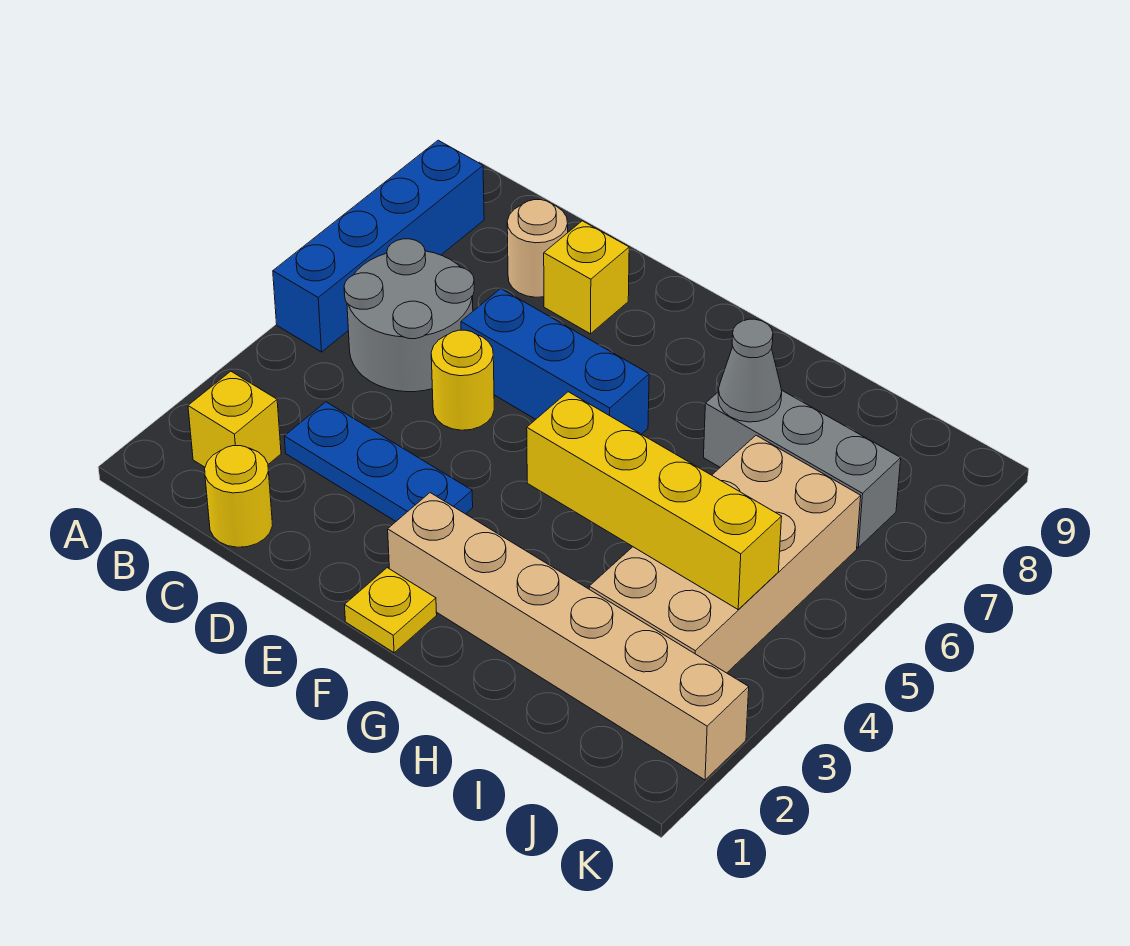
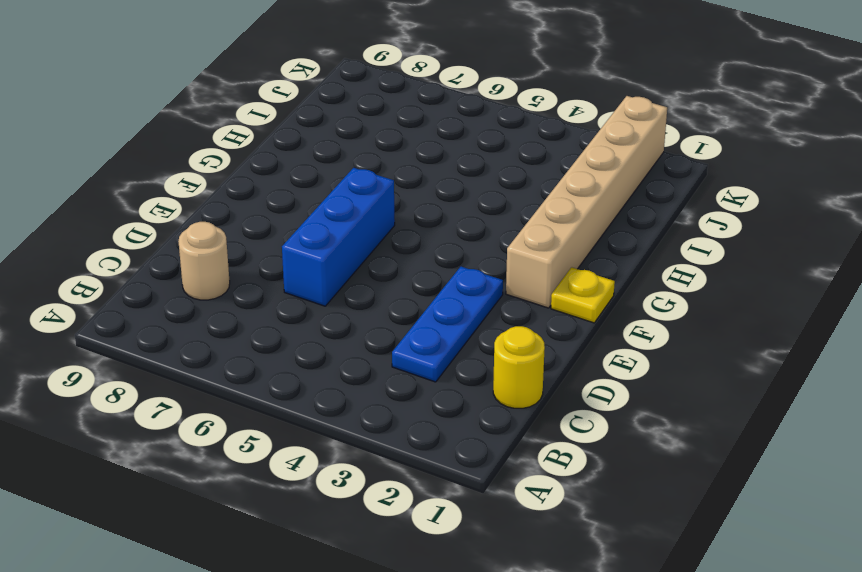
none -> blue brick A5:A8 level 1
none -> yellow brick B2 level 1
none -> grey round brick B5:C6 level 1

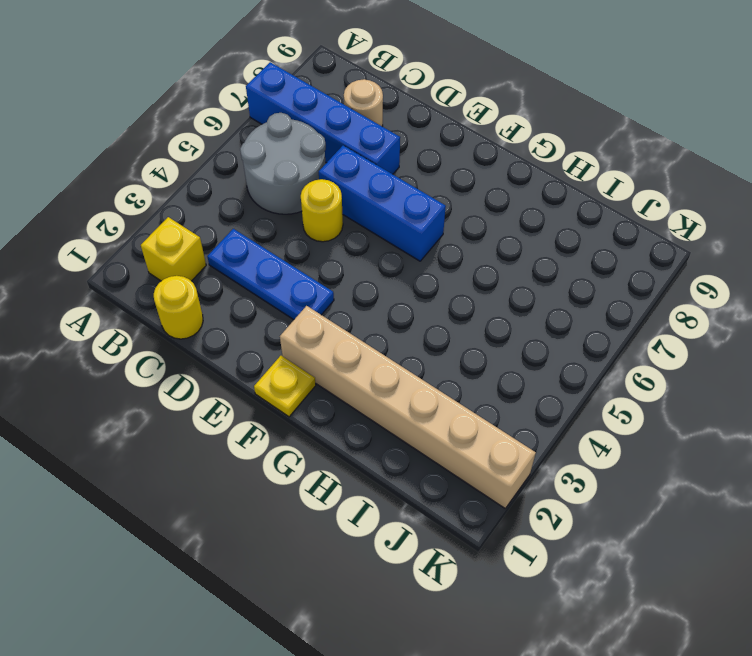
blue brick A7:D7 level 1 -> blue brick A5:A8 level 1
none -> yellow brick D8 level 1
none -> grey brick H7:J7 level 1
none -> tan brick I3:J6 level 1

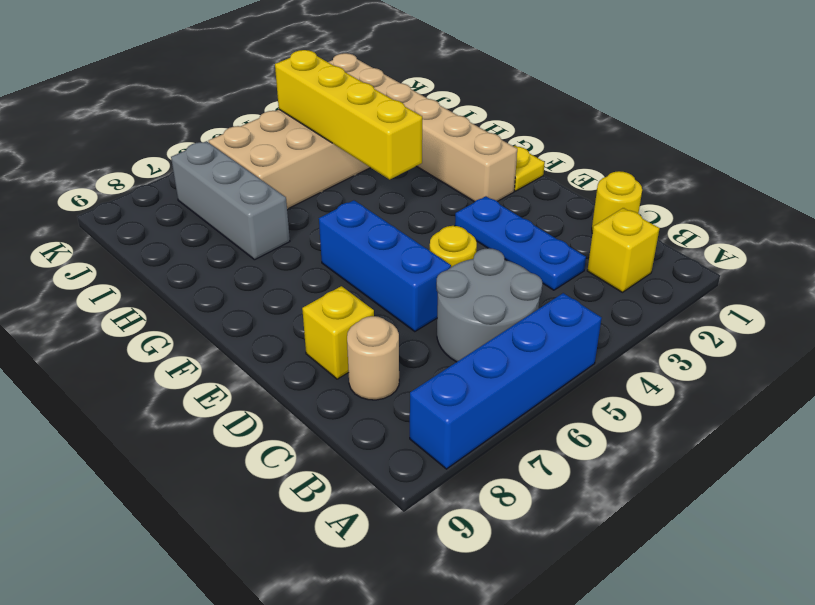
none -> grey cone H7 level 2

